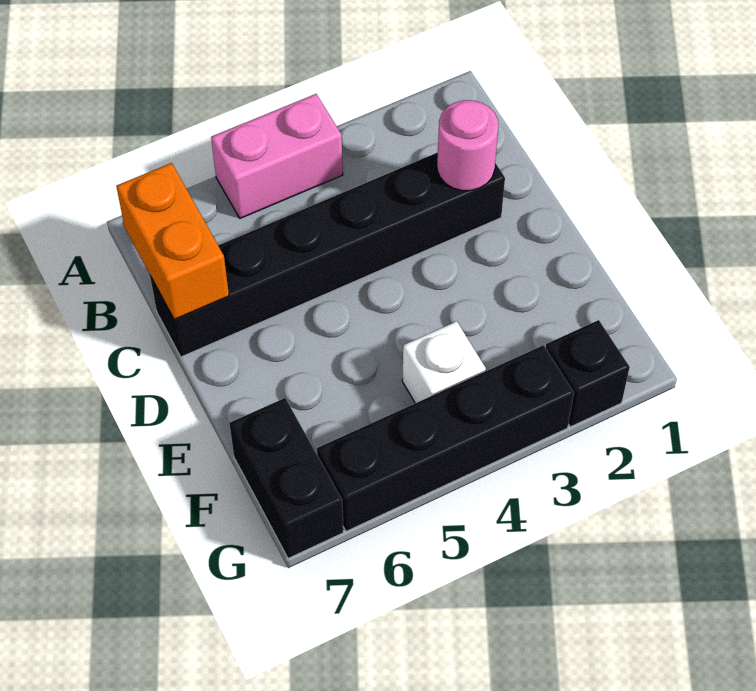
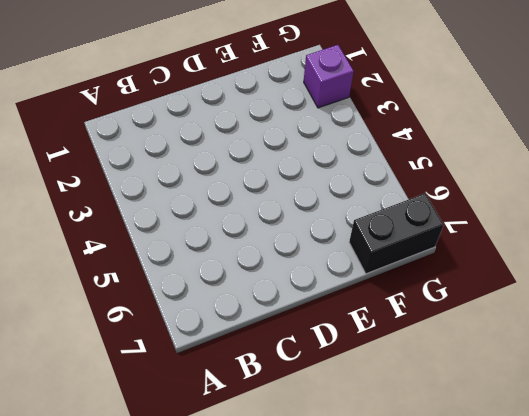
purple brick G2 level 1 -> black brick G2 level 1
none -> pink brick A4:A5 level 1
none -> black brick C2:C7 level 1

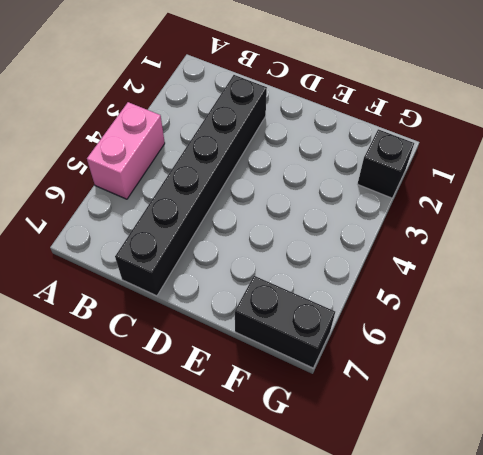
none -> white brick F4 level 1
none -> black brick G3:G6 level 1

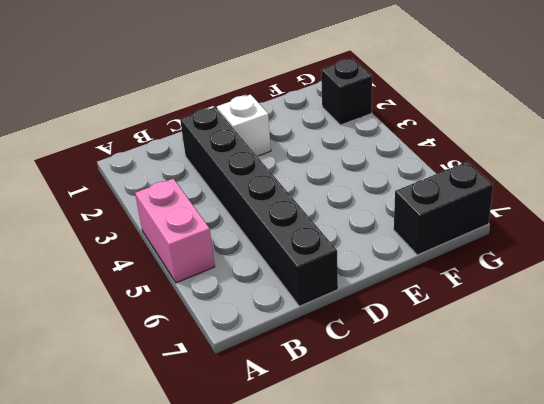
white brick D2 level 1 -> white brick F4 level 1
none -> black brick G3:G6 level 1
none -> orange brick B7:C7 level 2

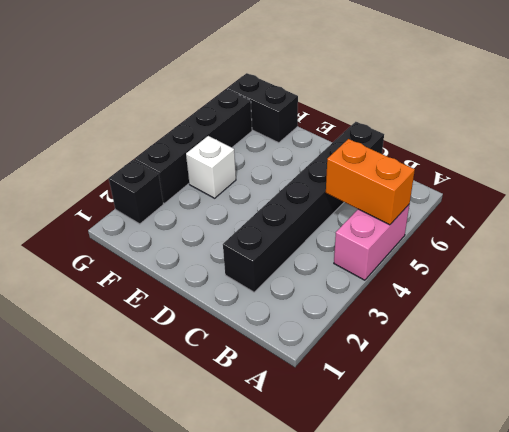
orange brick A5:B5 level 2 -> orange brick B7:C7 level 2
none -> pink round brick C2 level 2

